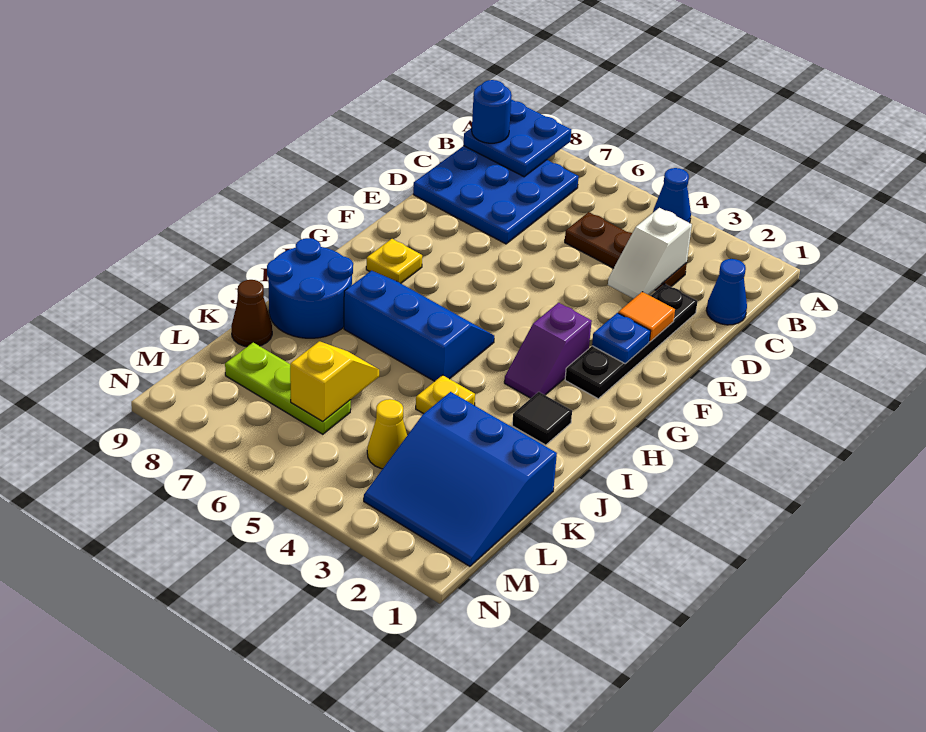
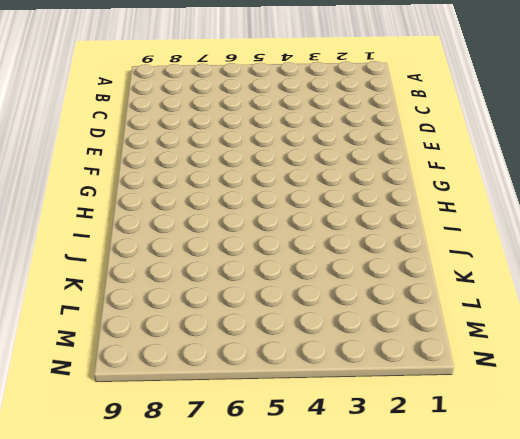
none -> blue cone A4 level 1
none -> blue plate B7:D9 level 1
none -> blue cone C1 level 1

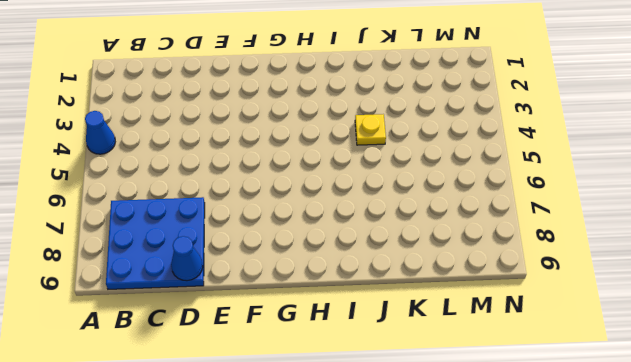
blue cone D9 level 2 -> blue cone C1 level 1
none -> brown plate C3:C5 level 1
none -> black plate D2:G2 level 1
none -> purple slope G3:H3 level 1 top G

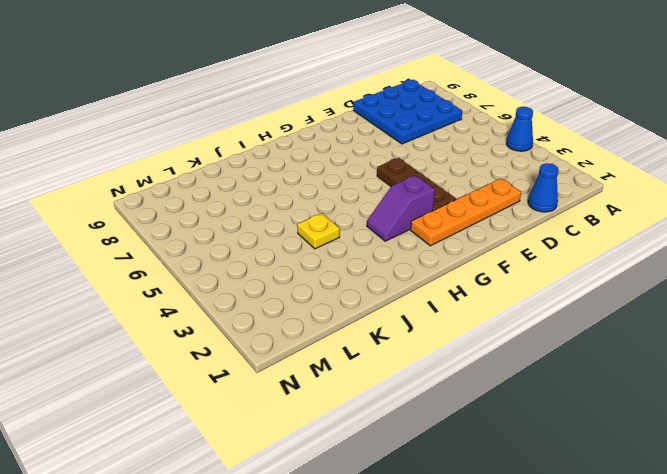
orange plate D2:G2 level 1 -> black plate D2:G2 level 1
brown plate F3:F5 level 1 -> brown plate C3:C5 level 1
none -> yellow plate G8 level 1
none -> blue slope H5:I7 level 1 top I
none -> black tile I2 level 1

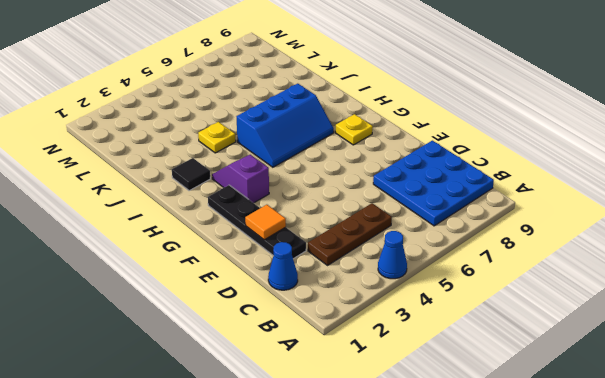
none -> blue round brick I8:J9 level 1
none -> blue slope K1:M3 level 1 top K
none -> brown cone K9 level 1

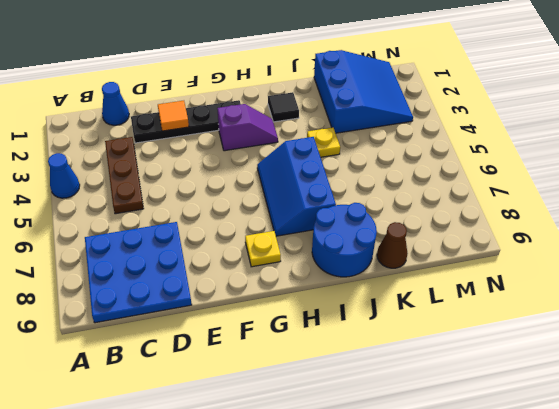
none -> yellow cone L4 level 1
none -> lime plate L6:L8 level 1
none -> blue plate A8:B9 level 2

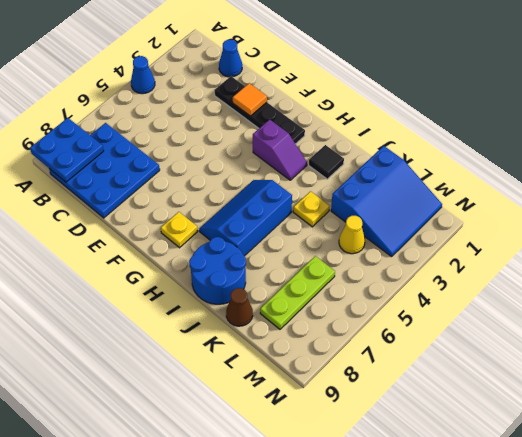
none -> brown plate C3:C5 level 1
none -> white slope C3:D3 level 2 top C
none -> blue plate F2 level 2

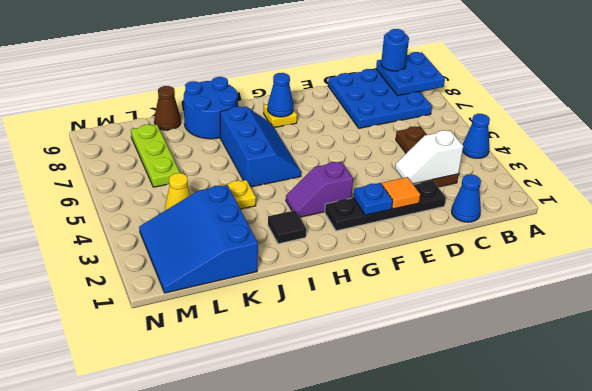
blue cone G8 level 2 -> none
none -> yellow slope K6:L6 level 2 top L

